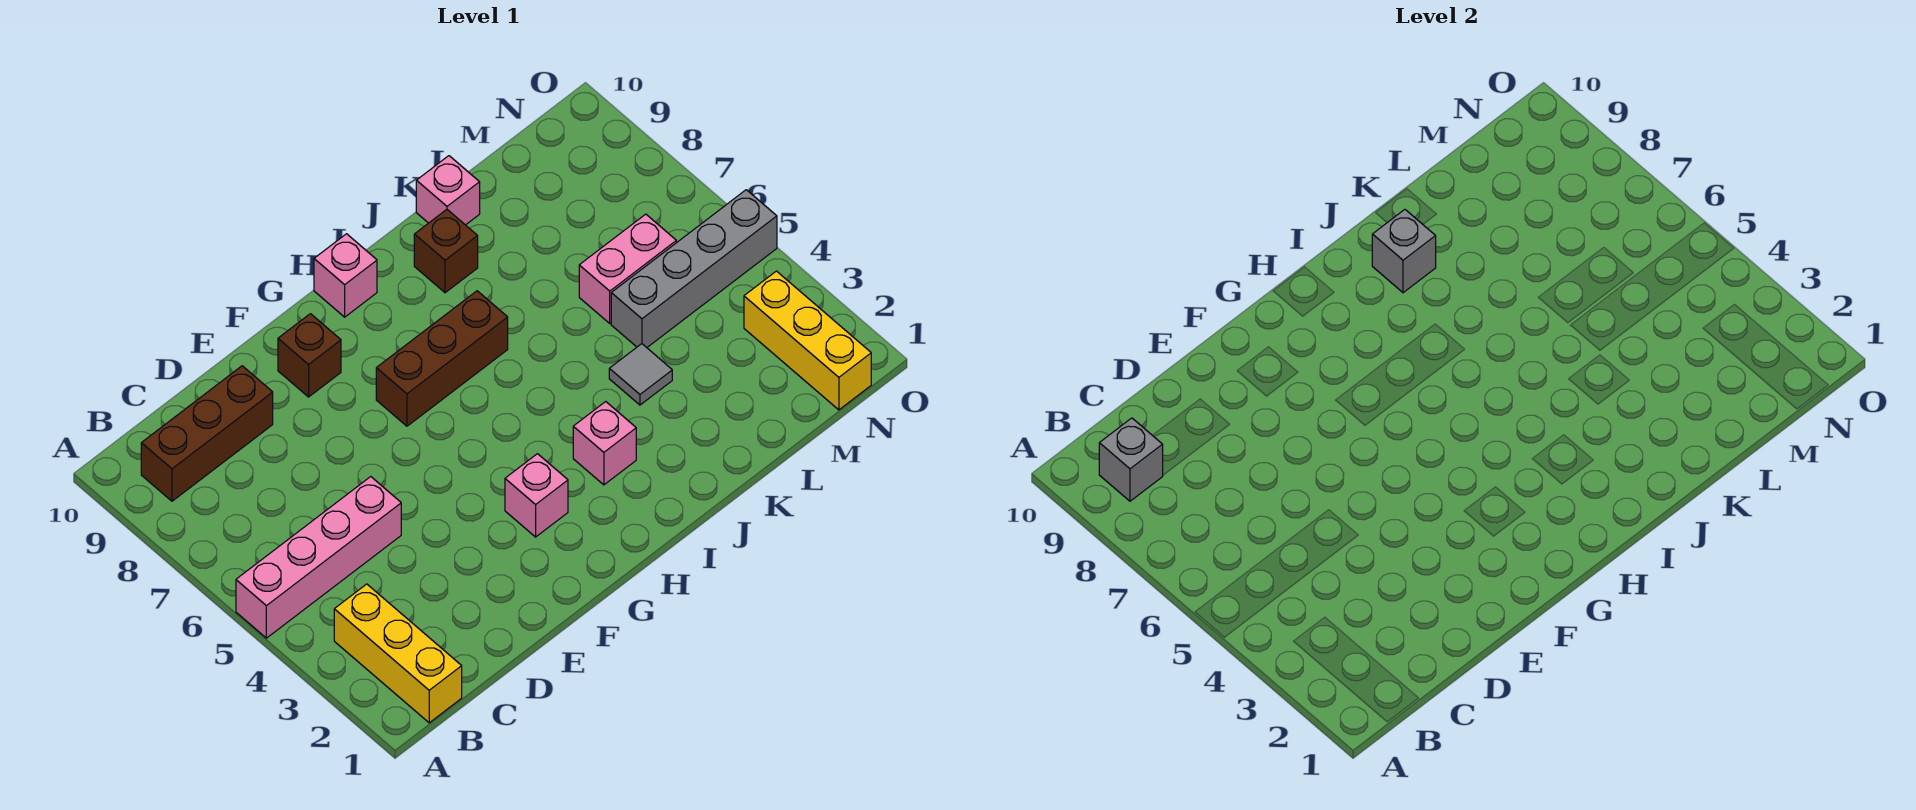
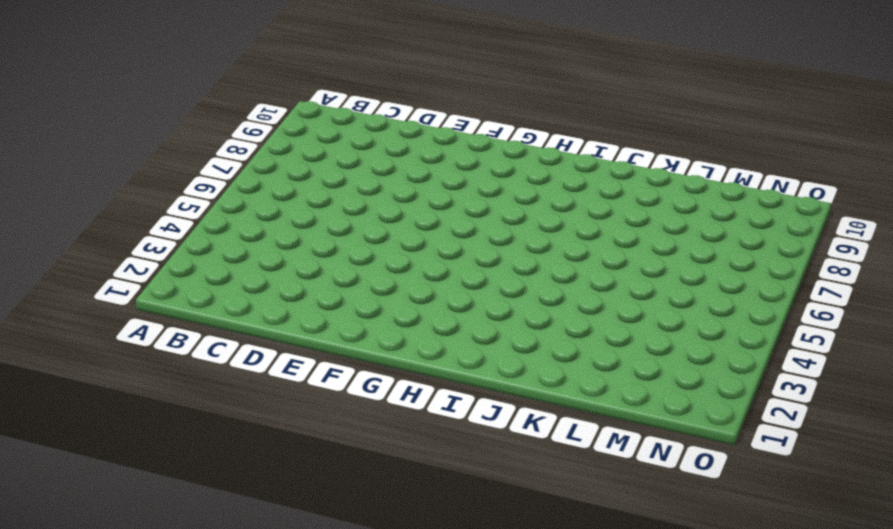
none -> pink brick A5:D5 level 1
none -> yellow brick B1:B3 level 1
none -> brown brick B9:D9 level 1

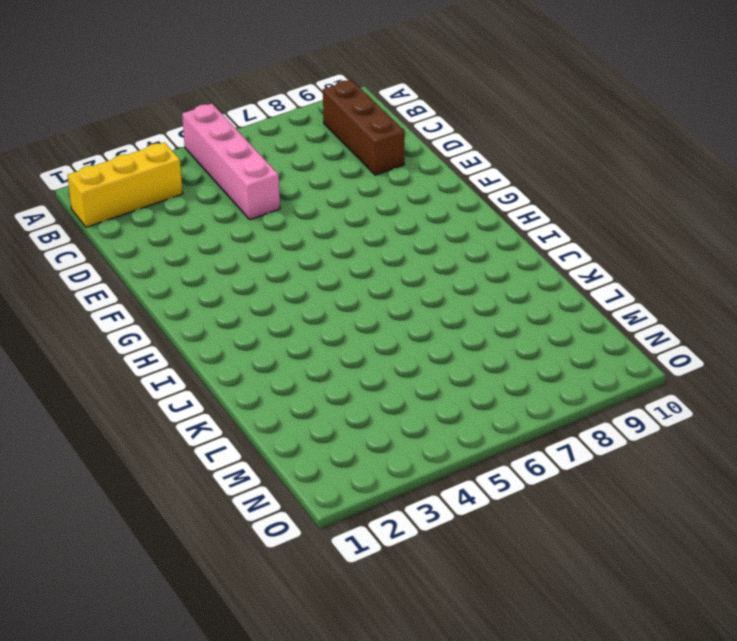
none -> brown brick F9 level 1
none -> pink brick G3 level 1
none -> brown brick G7:I7 level 1

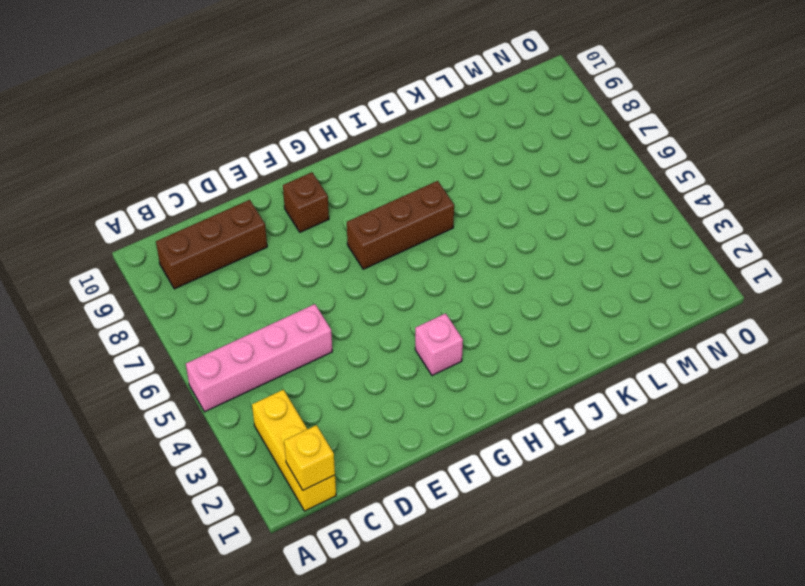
yellow brick B1 level 2 -> none
none -> pink brick H10 level 1
none -> pink brick I3 level 1
none -> brown brick J9 level 1

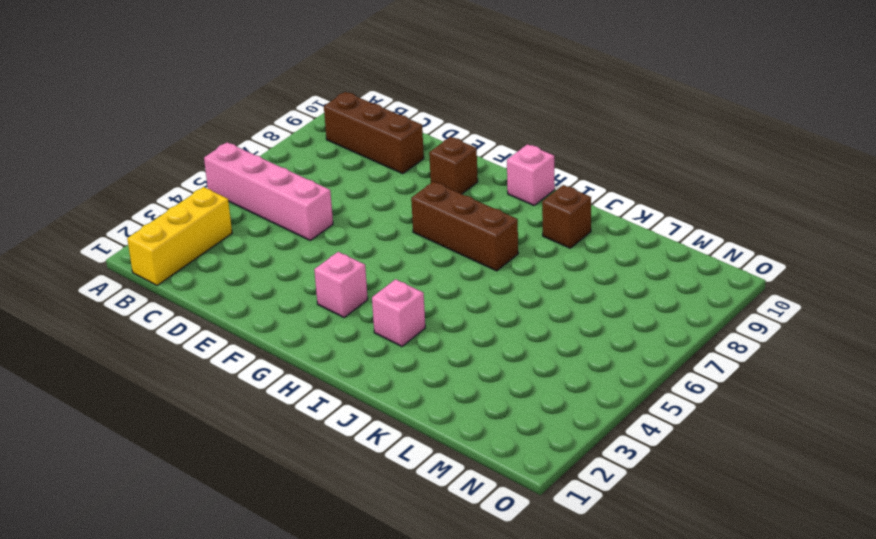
none -> grey tile K4 level 1
none -> pink brick K10 level 1
none -> grey brick L5:O5 level 1

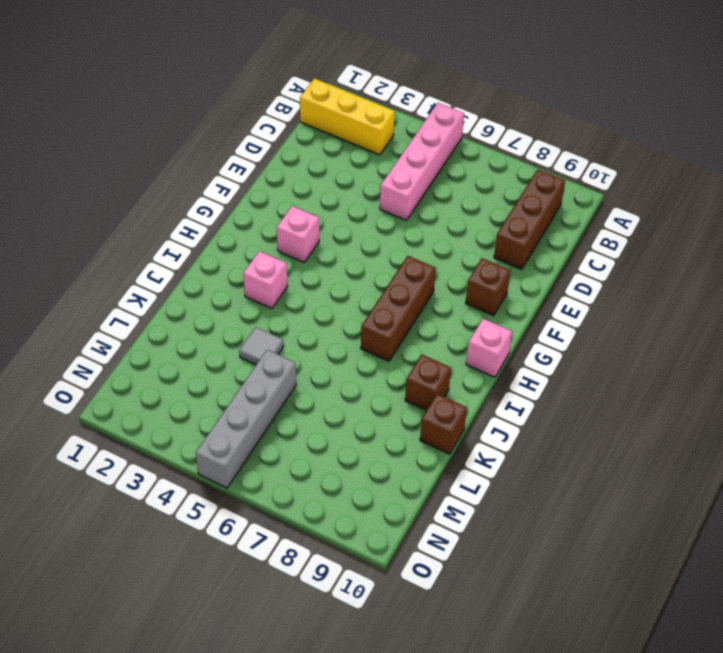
brown brick K10 level 1 -> pink brick K10 level 1
none -> pink brick L6:M6 level 1
none -> yellow brick N1:N3 level 1
none -> grey brick B9 level 2

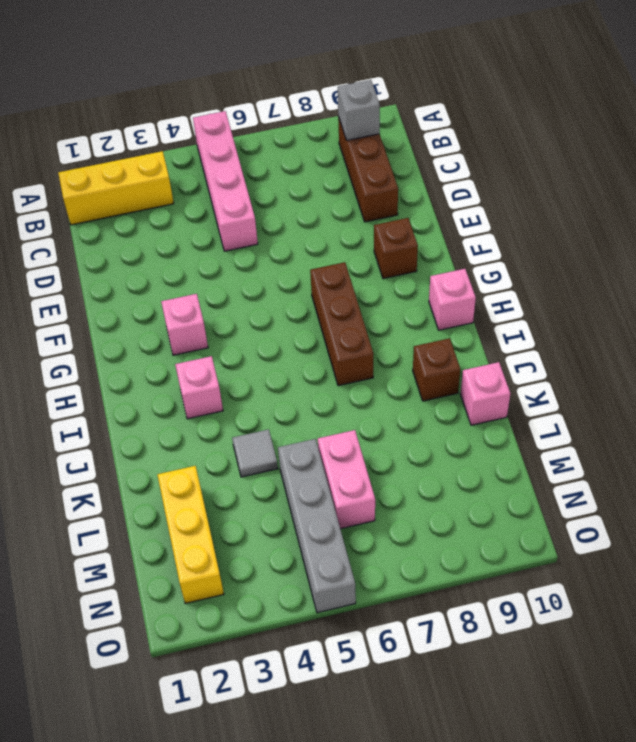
yellow brick L2:N2 level 1 -> yellow brick N1:N3 level 1
none -> grey brick J9 level 2

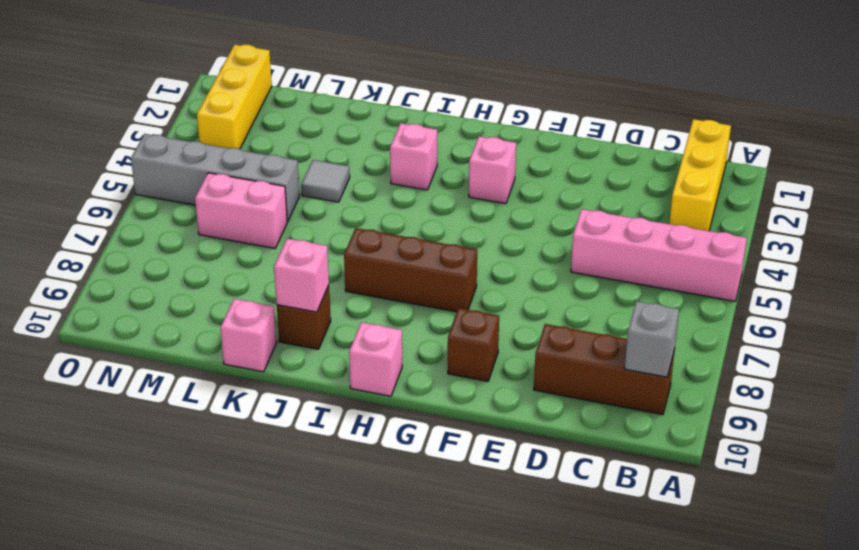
pink brick J9 level 2 -> grey brick J9 level 2

